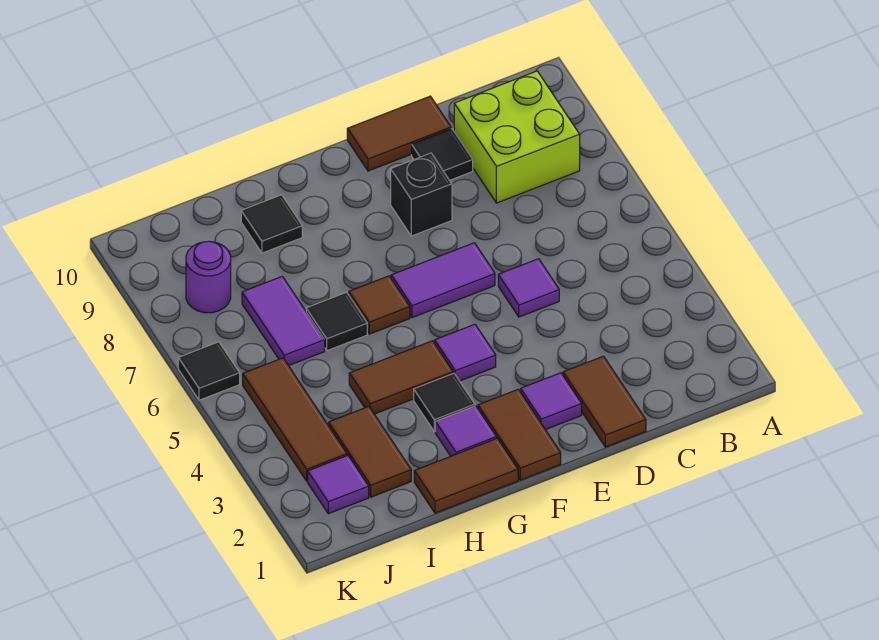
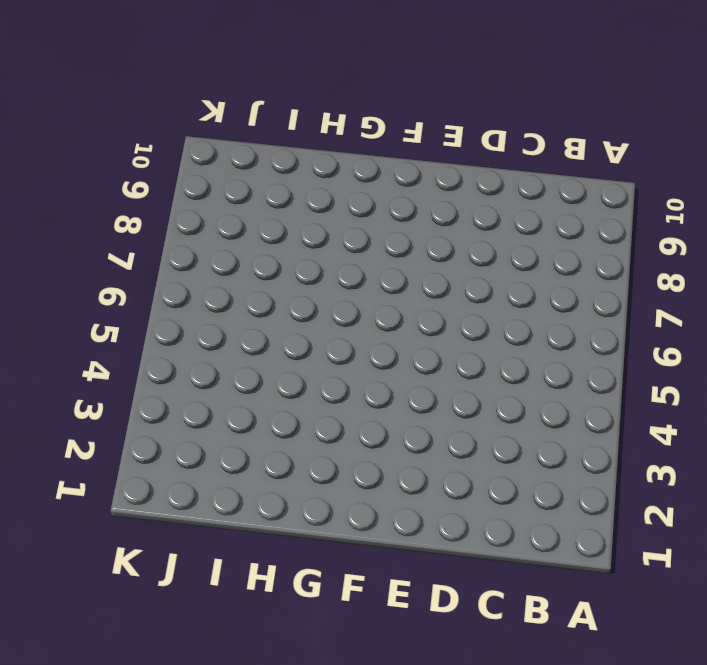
none -> lime brick B8:C9 level 1
none -> brown tile D1:D2 level 1
none -> purple tile D5 level 1

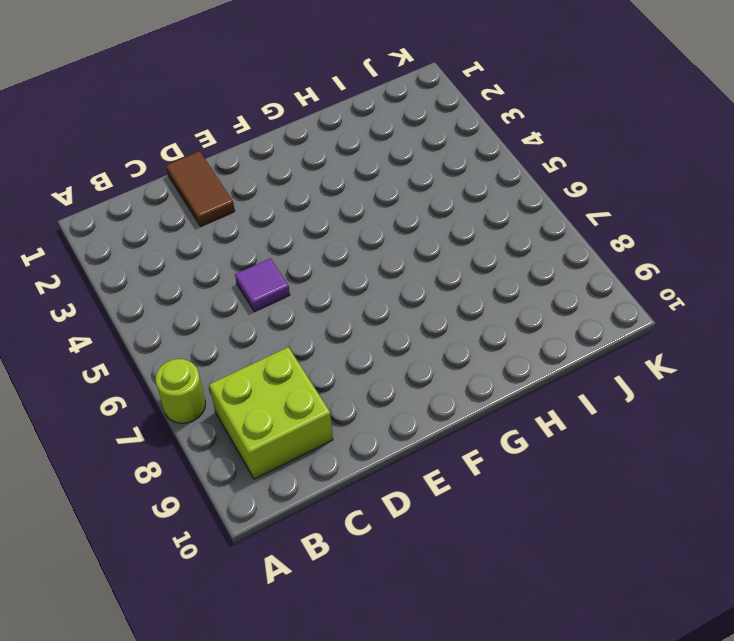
lime round brick A7 level 1 -> none
none -> black tile D9 level 1
none -> brown tile D10:E10 level 1
none -> purple tile E2 level 1

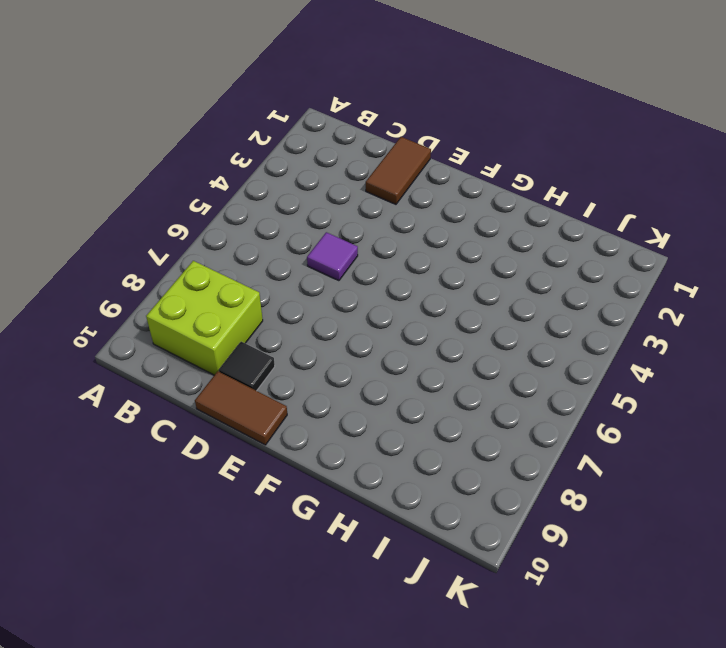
none -> purple tile E2 level 1
none -> purple tile E6:F6 level 1
none -> black brick E8 level 1

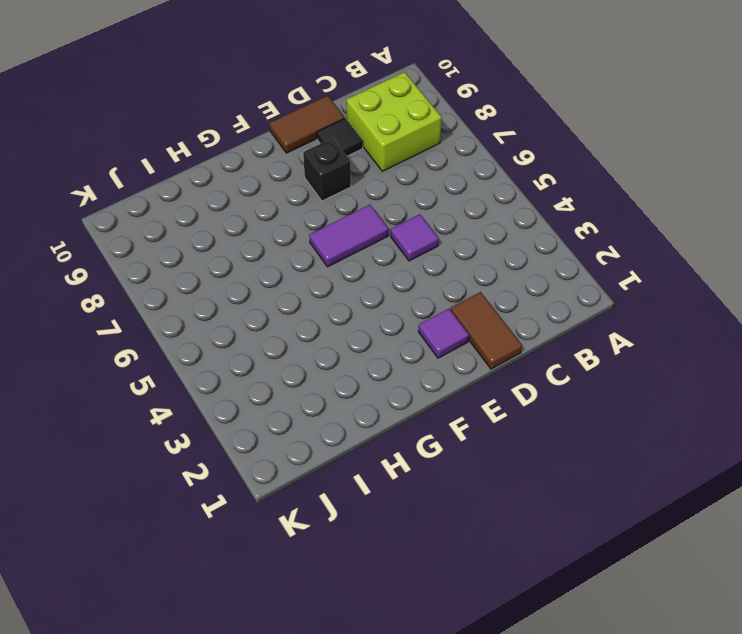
none -> brown tile F1:F2 level 1
none -> purple tile F4 level 1
none -> brown tile G1:H1 level 1

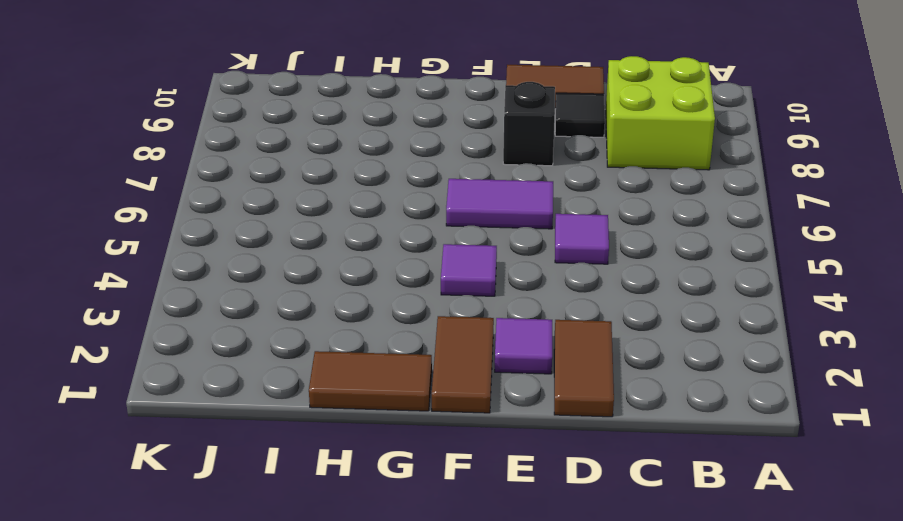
none -> purple tile G2 level 1
none -> black tile G3 level 1
none -> brown tile G4:H4 level 1

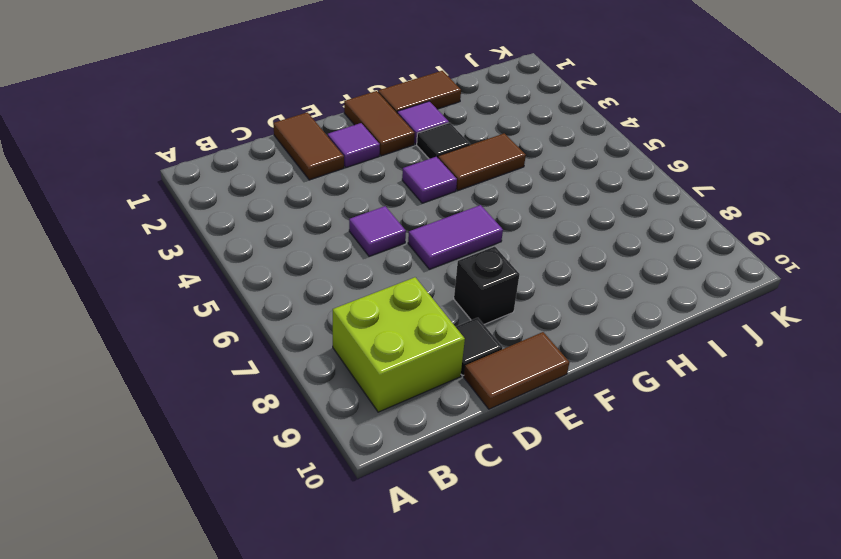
none -> brown tile G6 level 1
none -> black tile H6 level 1
none -> black tile H9 level 1

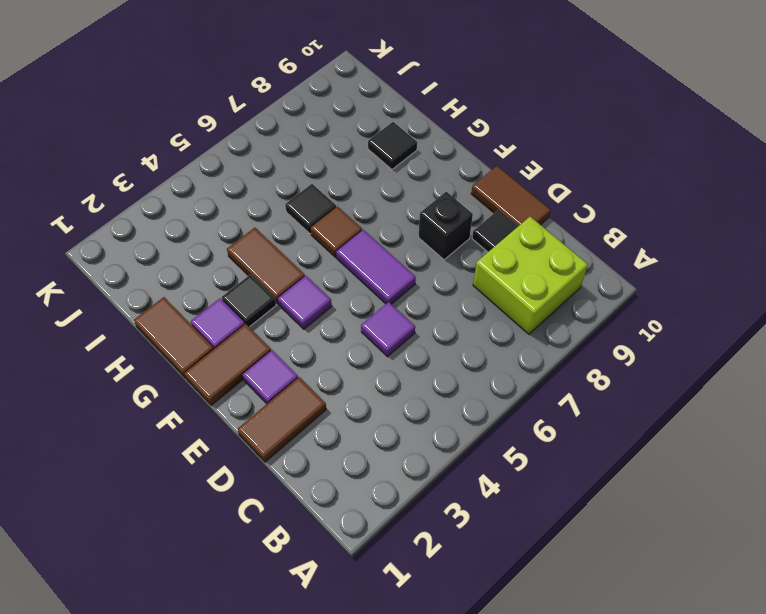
none -> brown tile I2:I3 level 1
none -> purple tile I6:I7 level 1
none -> purple tile J2 level 1

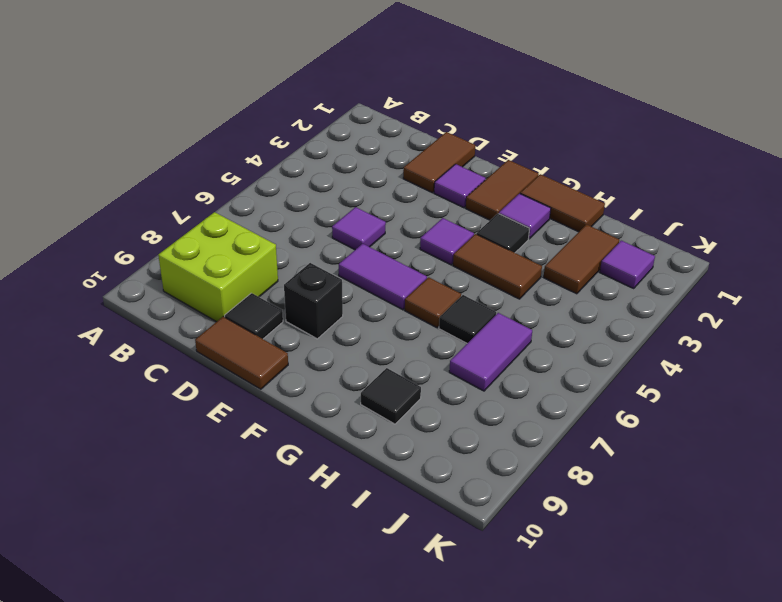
none -> brown tile J3:J5 level 1
none -> purple round brick J8 level 1
none -> black tile K6 level 1

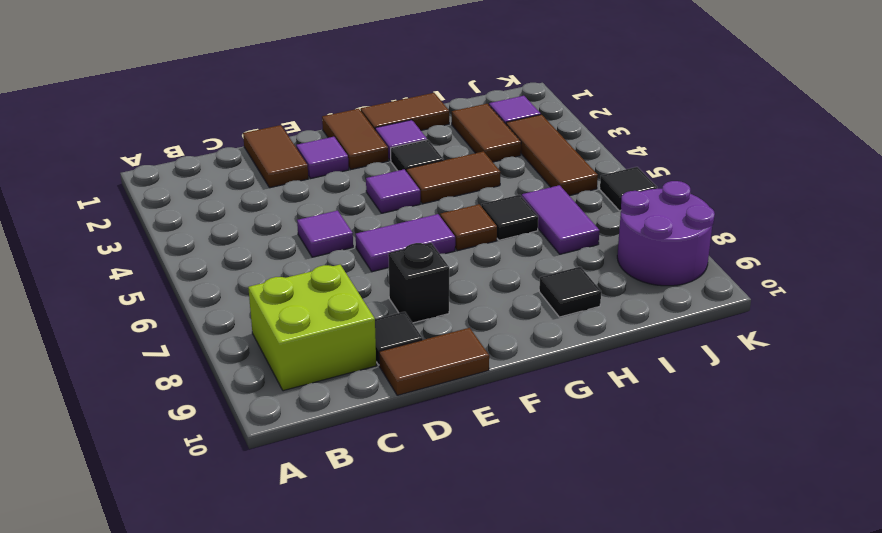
purple round brick J8:K9 level 1 -> purple round brick J8 level 1

